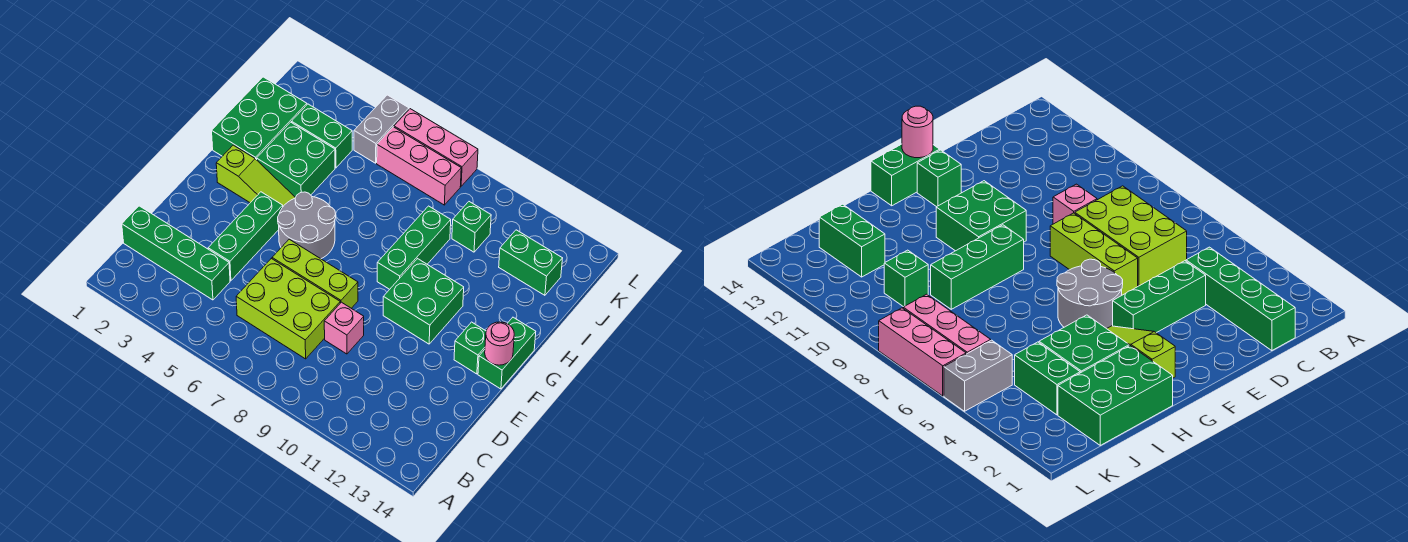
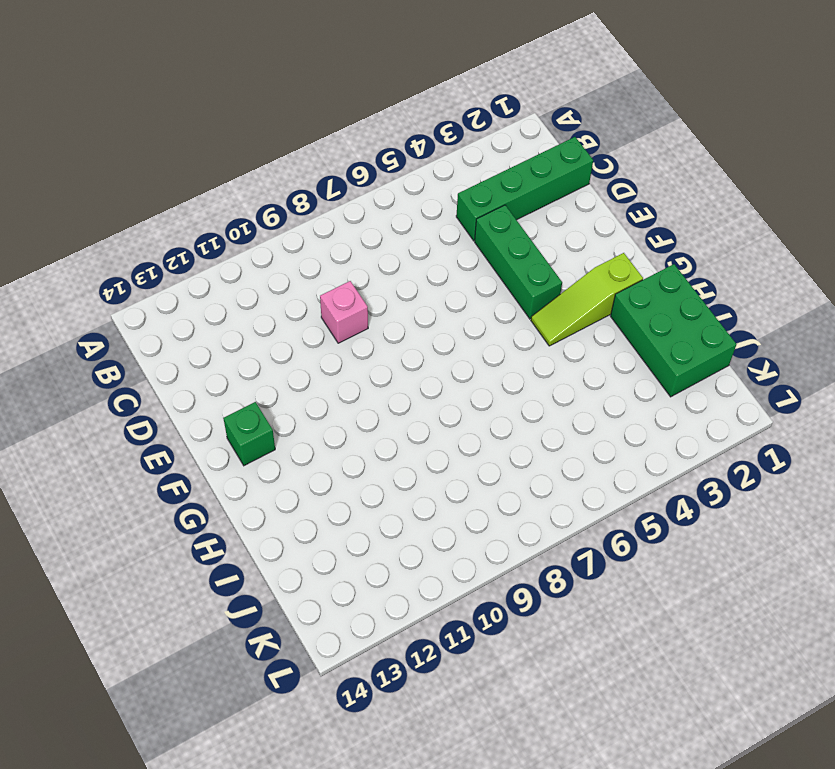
none -> lime brick C6:D8 level 1
none -> lime brick E6:E8 level 1
none -> grey round brick F5:G6 level 1

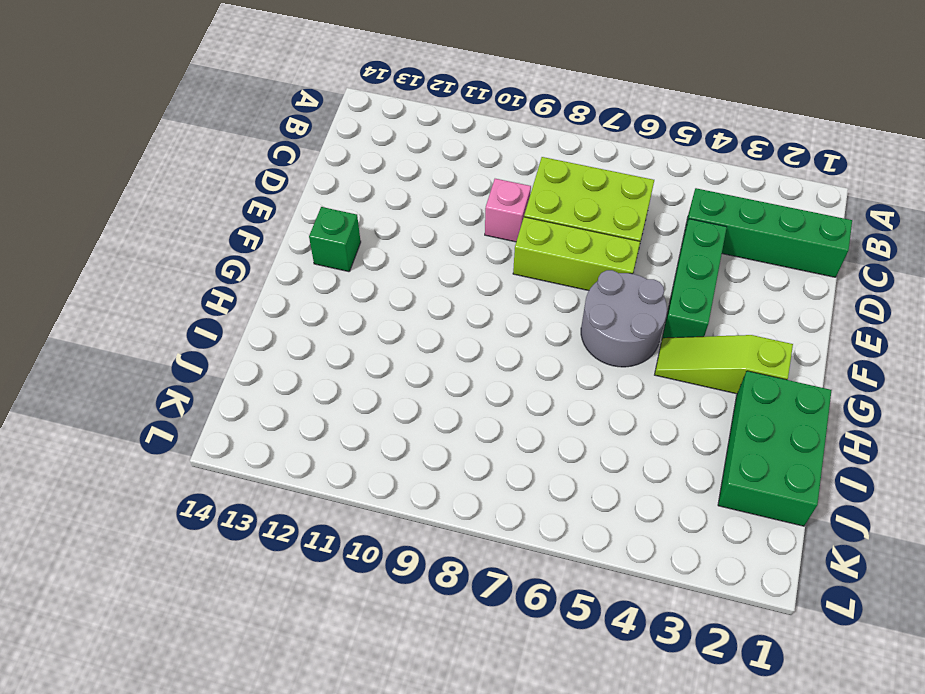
none -> green brick F10:G11 level 1
none -> green brick F14:G14 level 1
none -> green brick G9:I9 level 1

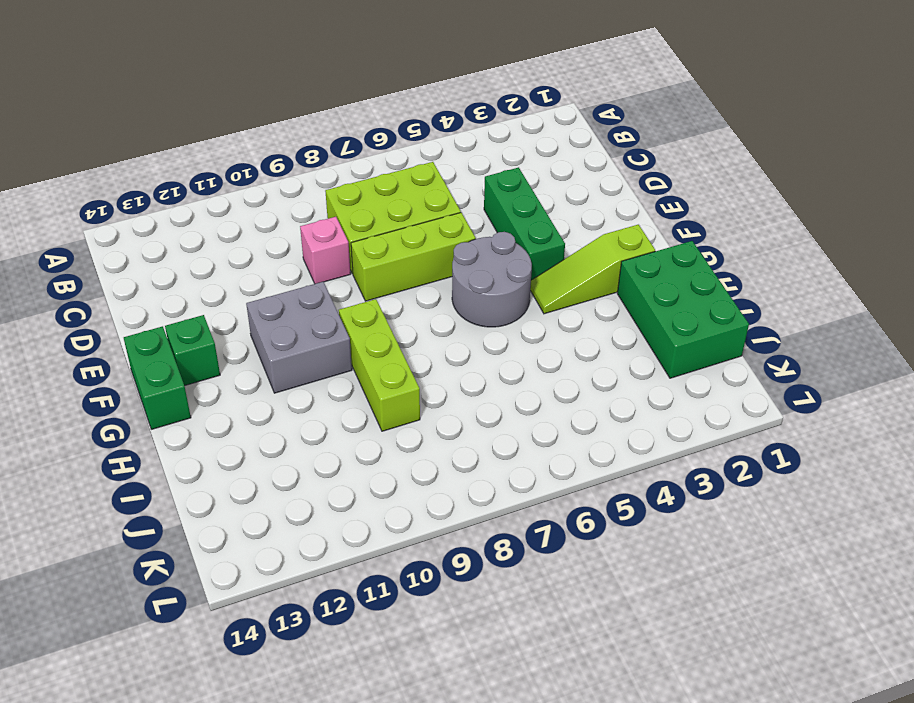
grey brick F10:G11 level 1 -> green brick F10:G11 level 1
lime brick G9:I9 level 1 -> green brick G9:I9 level 1
none -> green brick C1:C4 level 1
none -> green brick H3:I4 level 1
none -> green brick J3:J4 level 1

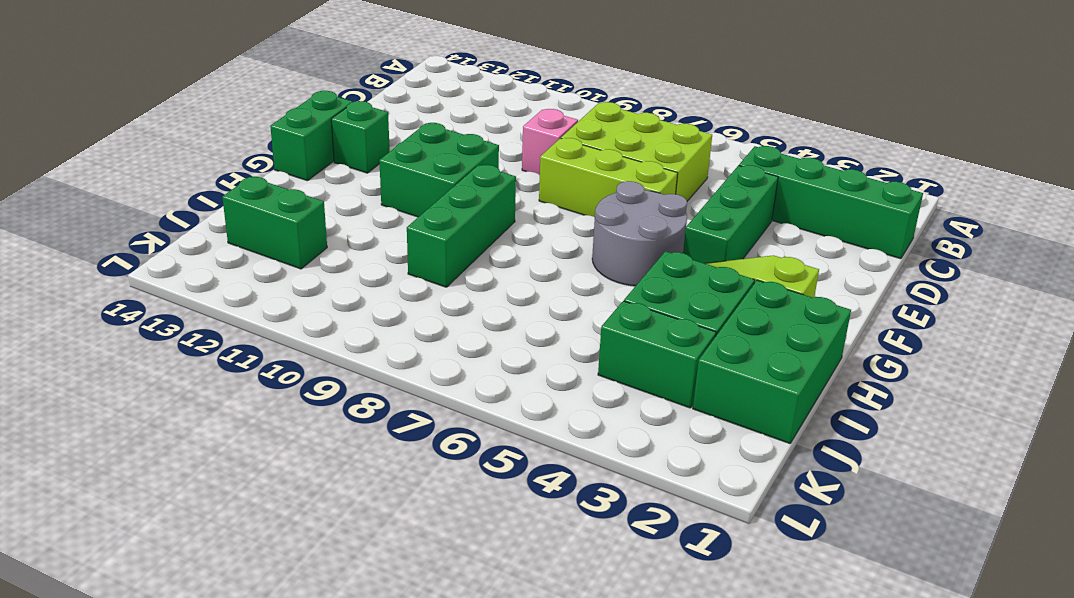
none -> green brick J10 level 1
none -> grey brick K5:L5 level 1
none -> pink brick K6:K8 level 1

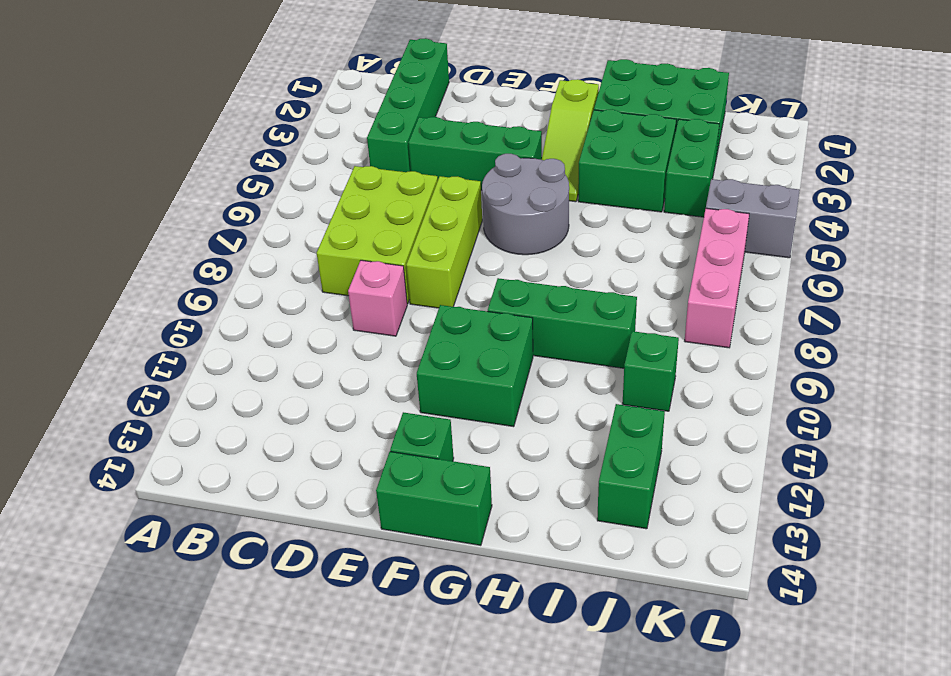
none -> pink brick L6:L8 level 1
none -> pink round brick F14 level 2

